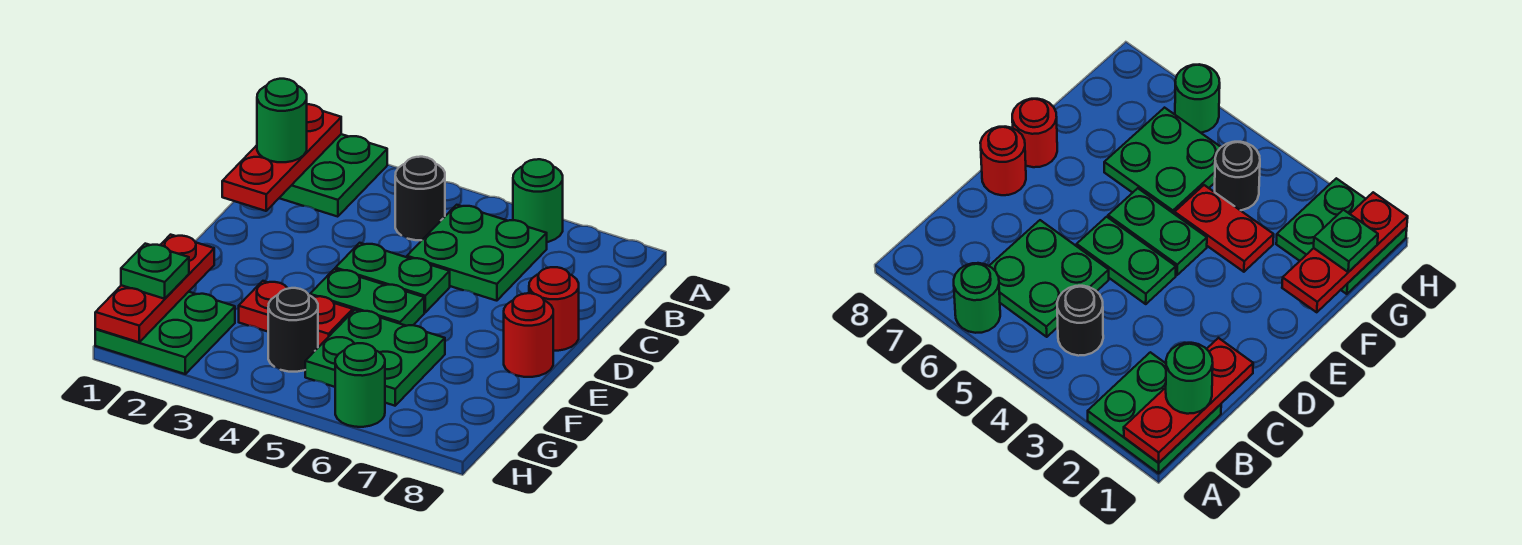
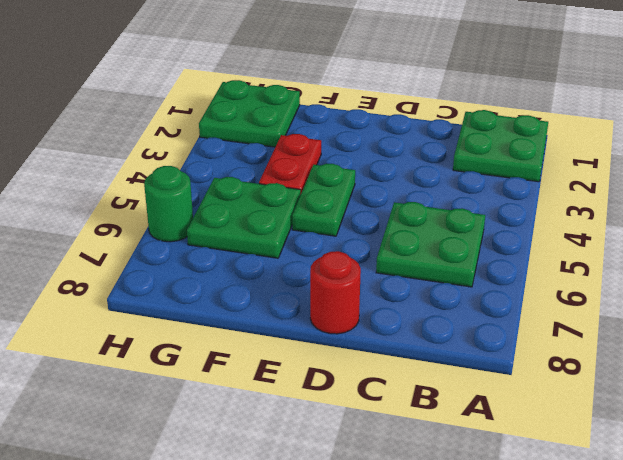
none -> green round brick A6 level 1
none -> black round brick B4 level 1
none -> green plate D4:D5 level 1

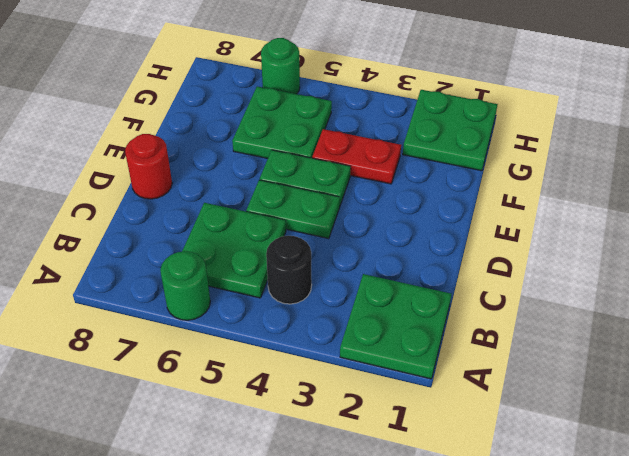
none -> red round brick E8 level 1
none -> black round brick G4 level 1
none -> red plate A1:C1 level 2

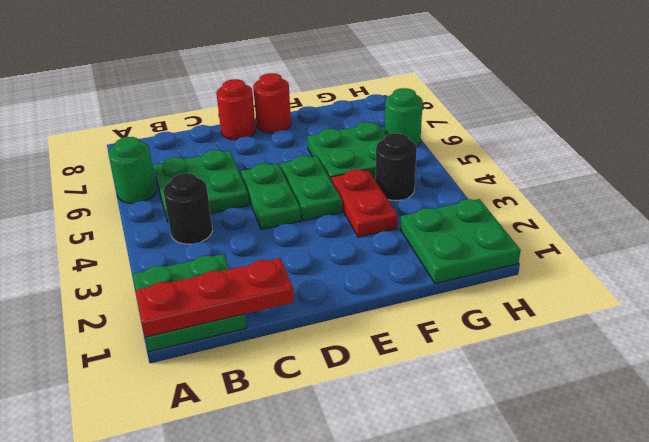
none -> red plate F1:H1 level 2
none -> green round brick B1 level 3
none -> green plate G1 level 3

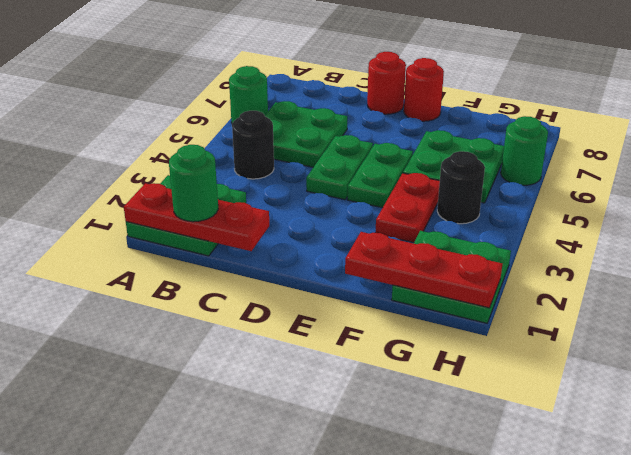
none -> green plate G1 level 3

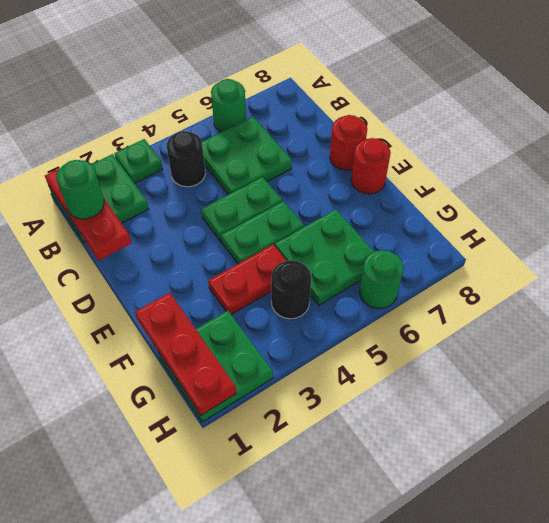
green plate A3 level 1 -> green plate G1 level 3

